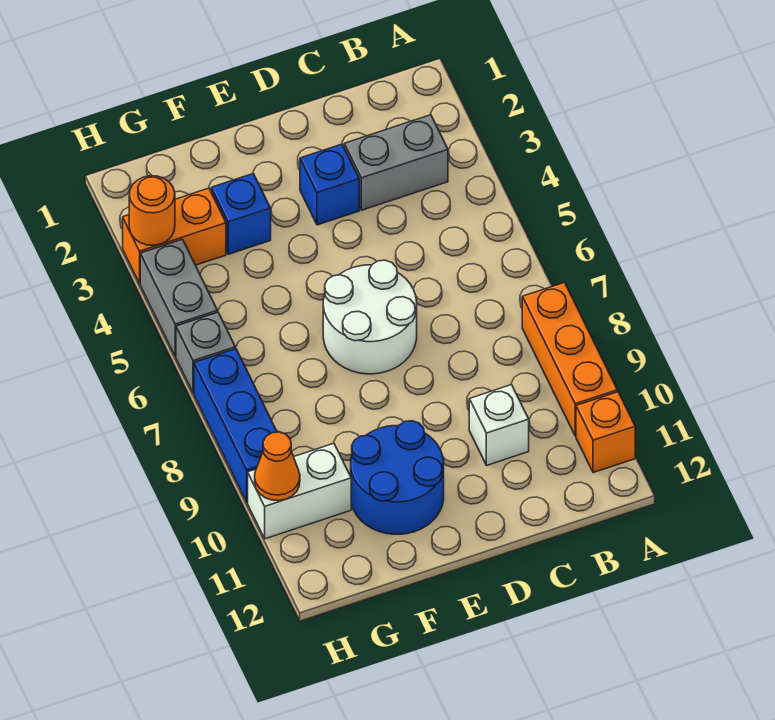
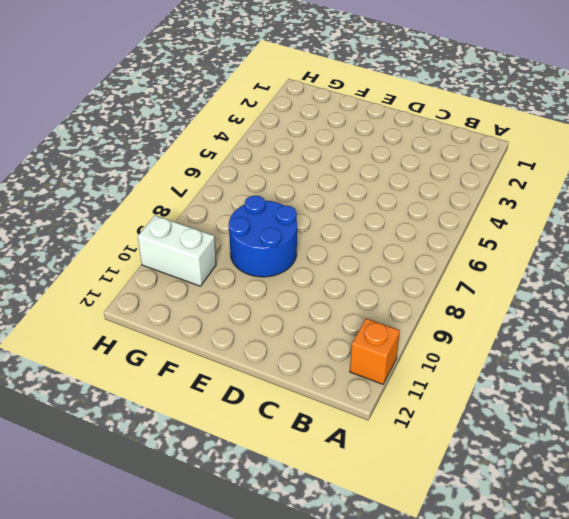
blue round brick E8:F9 level 1 -> blue round brick E10:F11 level 1
none -> orange brick A8:A10 level 1
none -> grey brick B3:C3 level 1
none -> white brick C10 level 1

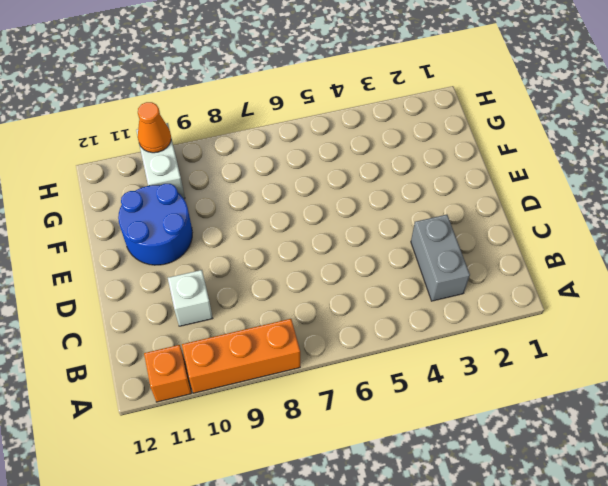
none -> blue brick D3 level 1
none -> white round brick D6:E7 level 1
none -> blue brick F3 level 1

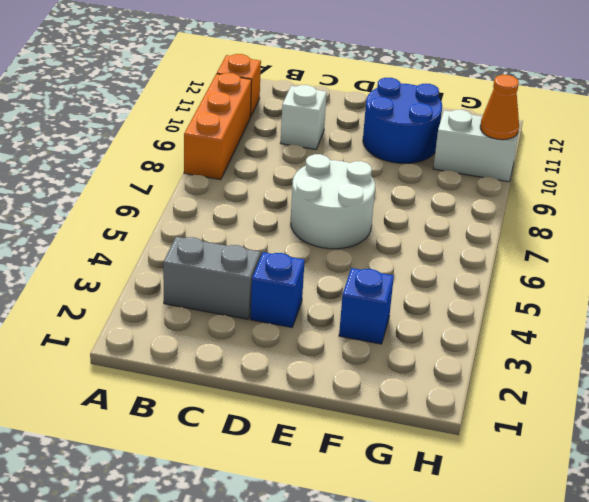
none -> orange brick G3:H3 level 1
none -> grey brick H4:H5 level 1
none -> grey brick H6 level 1

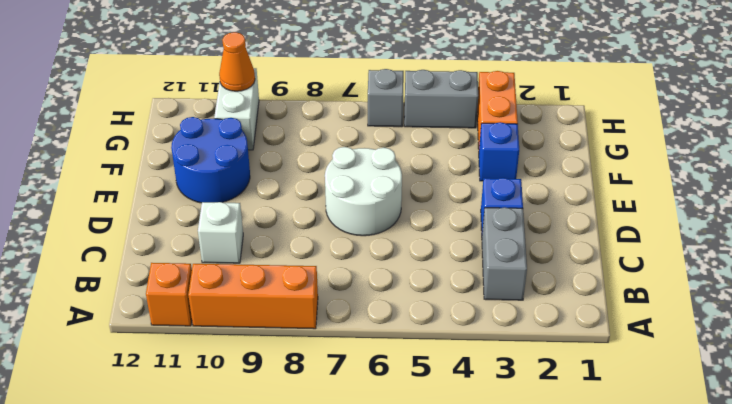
none -> blue brick H7:H9 level 1
none -> orange round brick H3 level 2

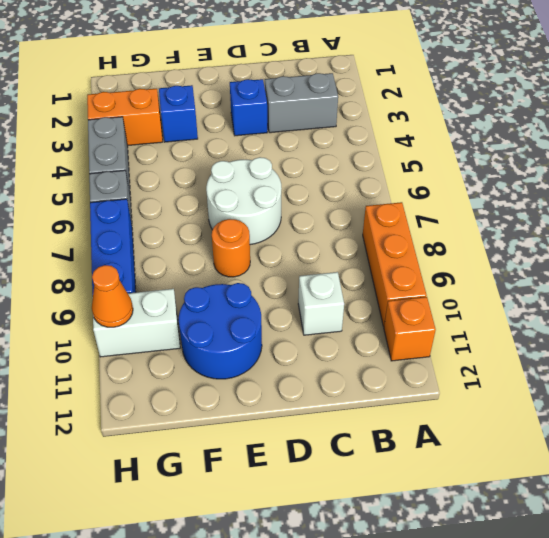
orange round brick E8 level 1 -> orange round brick H3 level 2

